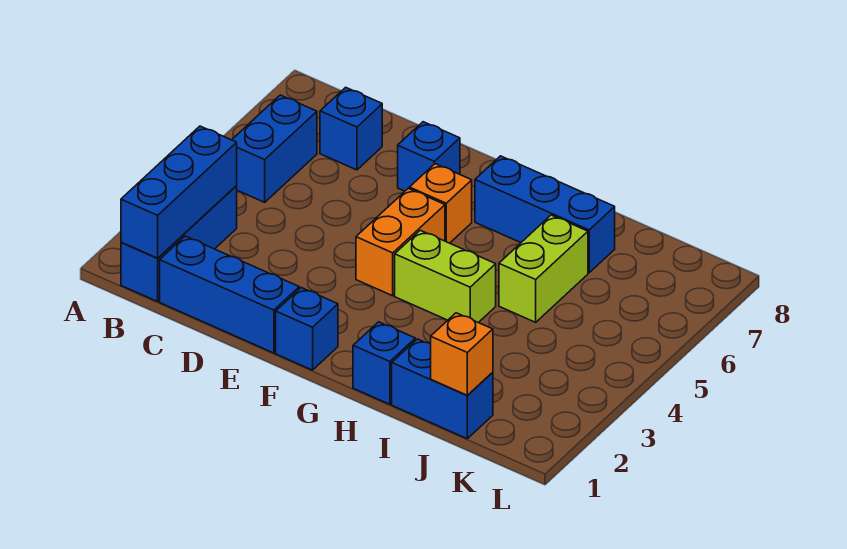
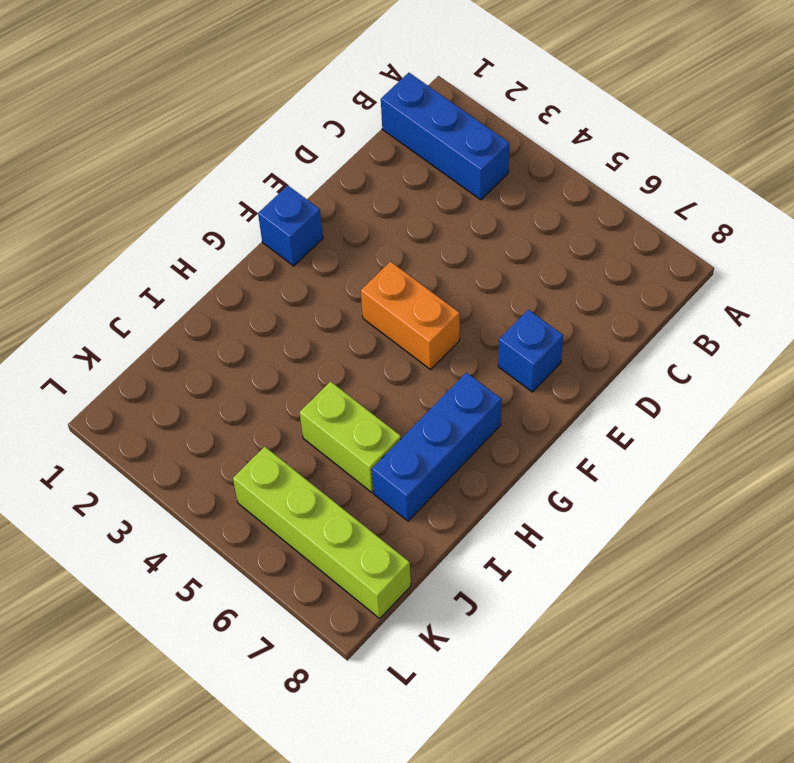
lime brick K5:K8 level 1 -> none
none -> blue brick B5:B6 level 1
none -> blue brick C1:E1 level 1
none -> blue brick C7 level 1

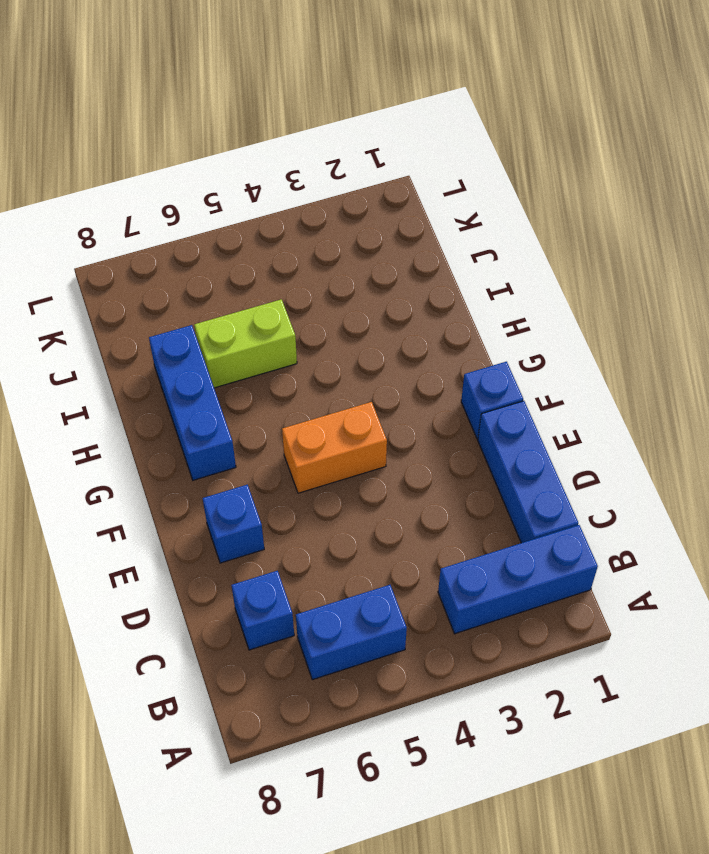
none -> orange brick F6 level 1
none -> lime brick G4:H4 level 1
none -> blue brick H1 level 1

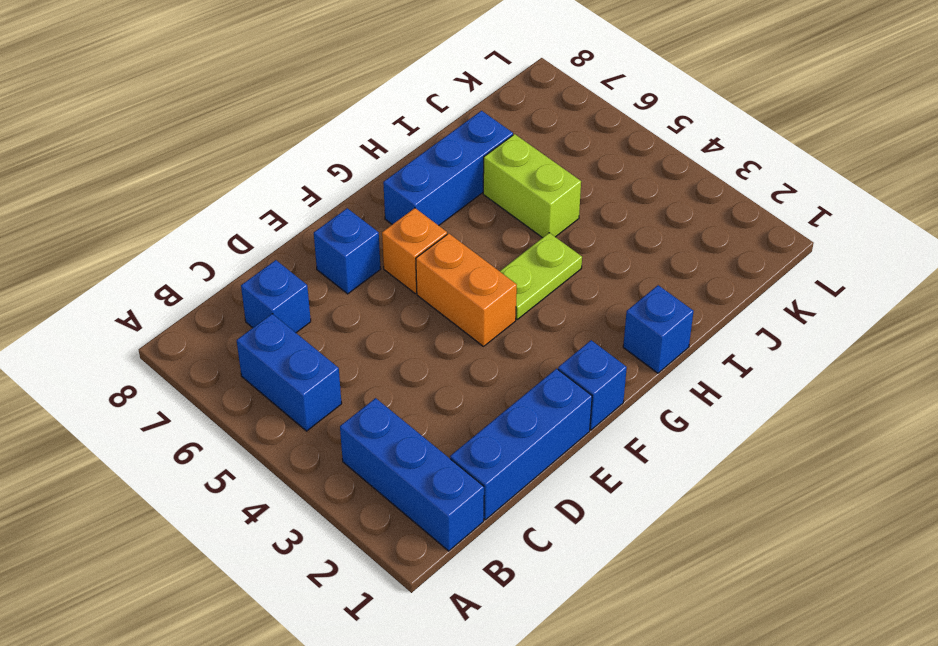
lime plate G4:H4 level 1 -> lime brick G4:H4 level 1
none -> blue brick I1:J1 level 1
none -> blue brick B1:B3 level 2
none -> orange brick J1 level 2

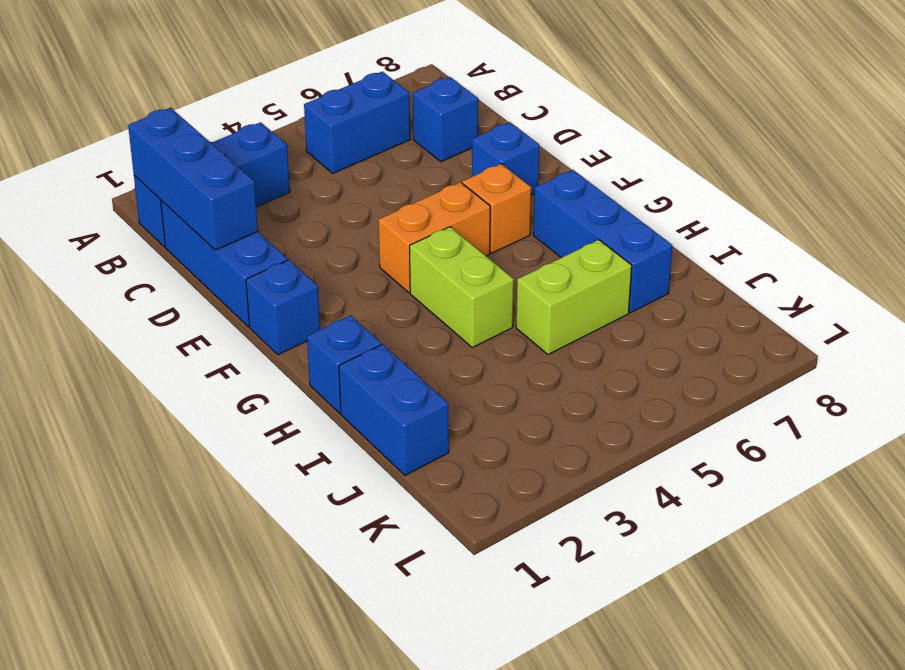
blue brick B1:D1 level 2 -> blue brick B1:B3 level 2
none -> orange brick J1 level 2

